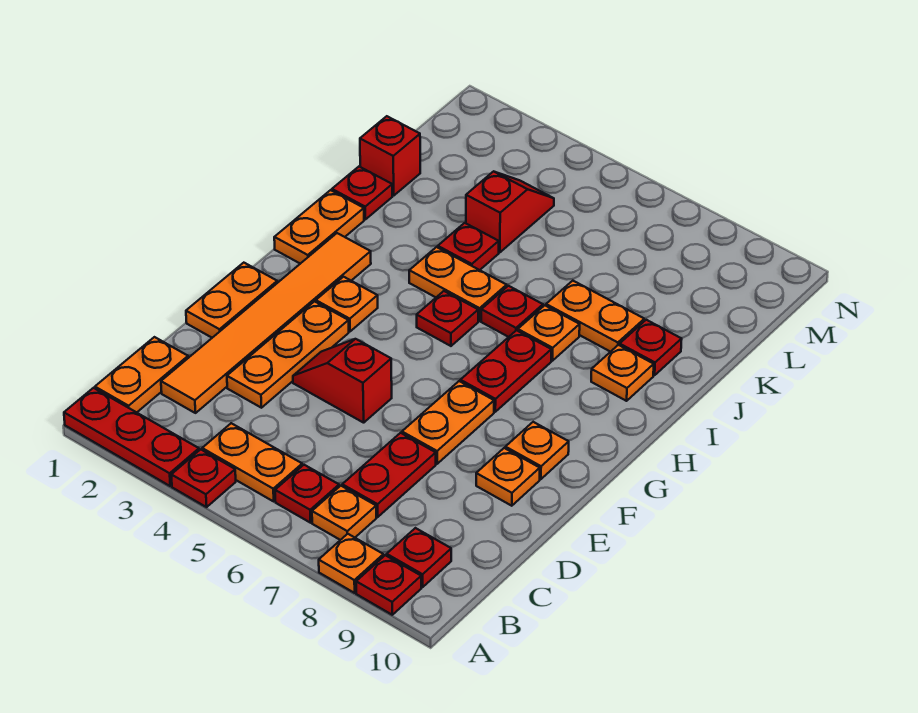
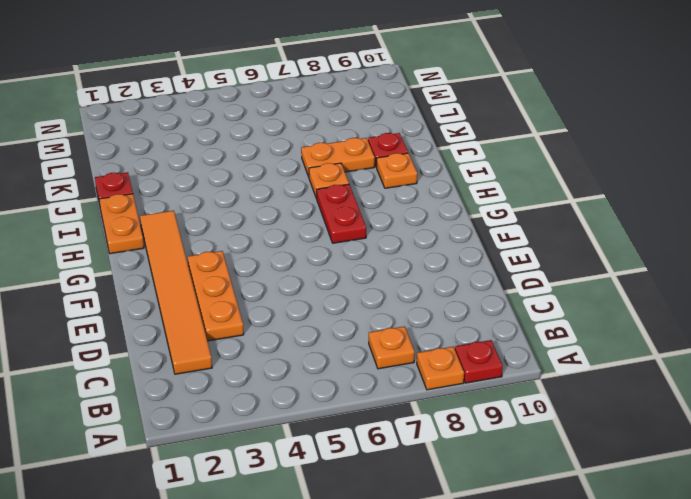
none -> red plate A1:A3 level 1
none -> red plate A4 level 1
none -> orange plate B1:C1 level 1
none -> orange plate B4:B5 level 1

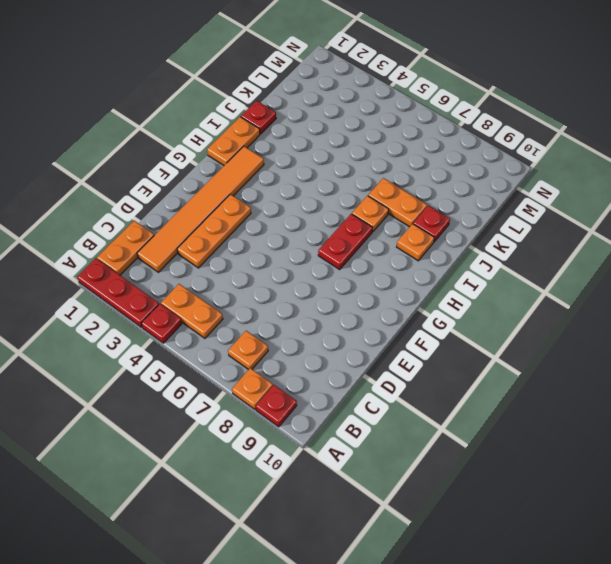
none -> red plate B6 level 1
none -> red plate B9 level 1
none -> red plate C7:D7 level 1
none -> orange plate E1:F1 level 1

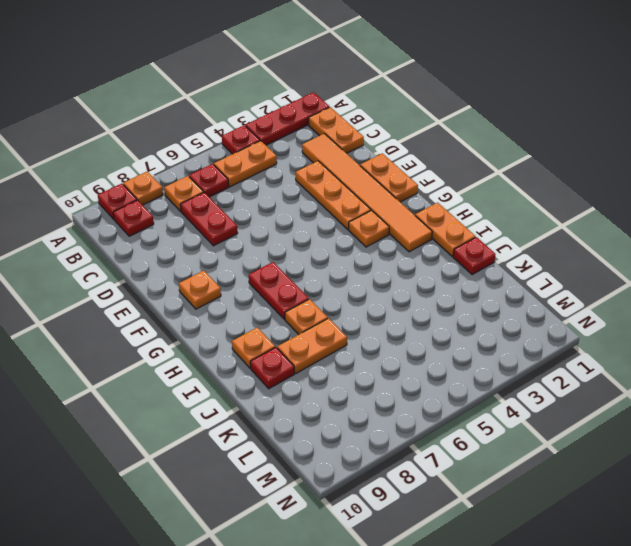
none -> red slope E4:E5 level 1 top 5
none -> orange plate E7:F7 level 1
none -> orange plate E9 level 1
none -> red plate H5 level 1

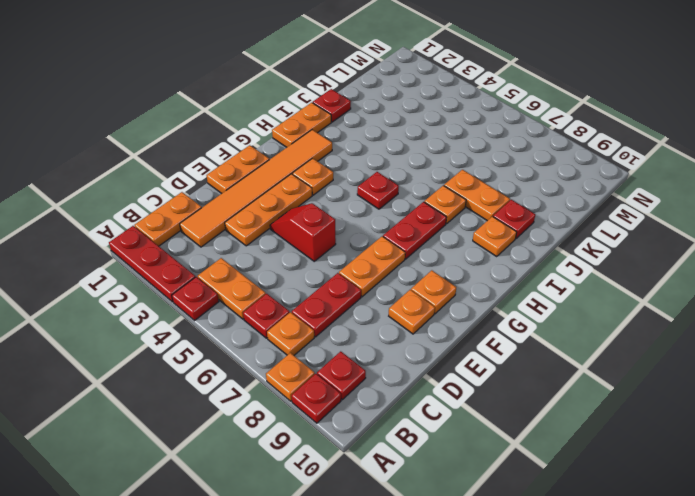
none -> orange plate I4:I5 level 1
none -> red plate I6 level 1
none -> red plate J4 level 1
none -> red brick K1 level 1

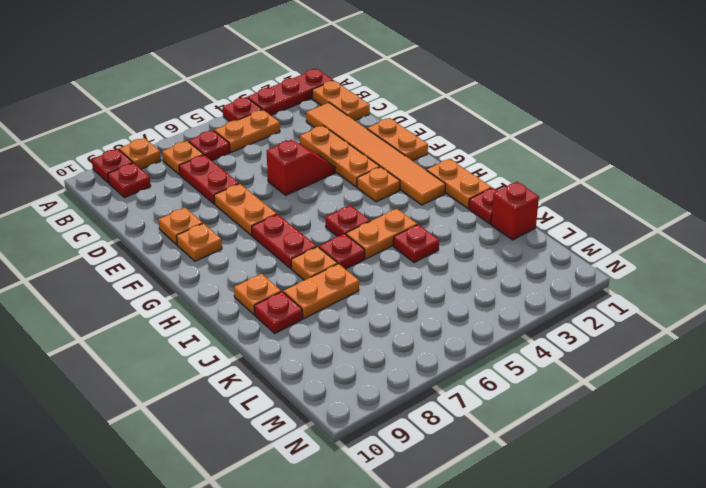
none -> red slope K4:L4 level 1 top K

